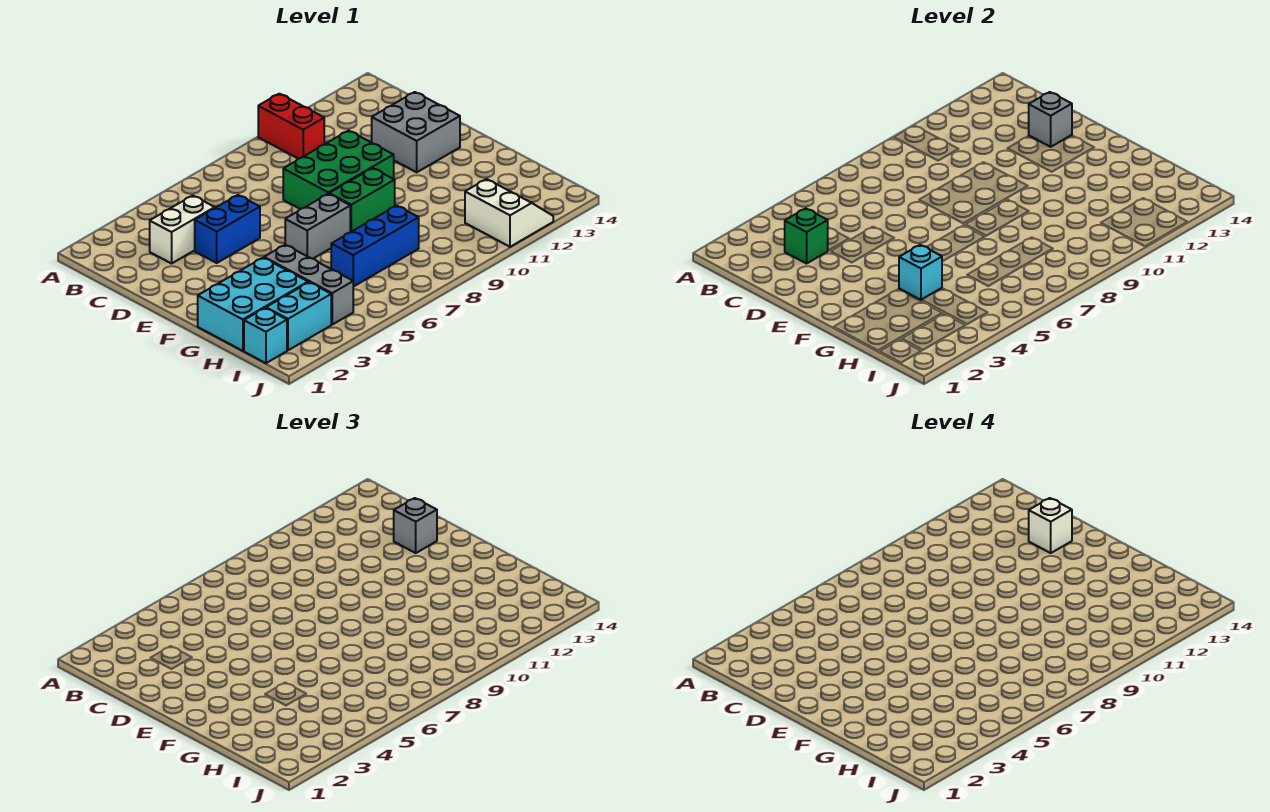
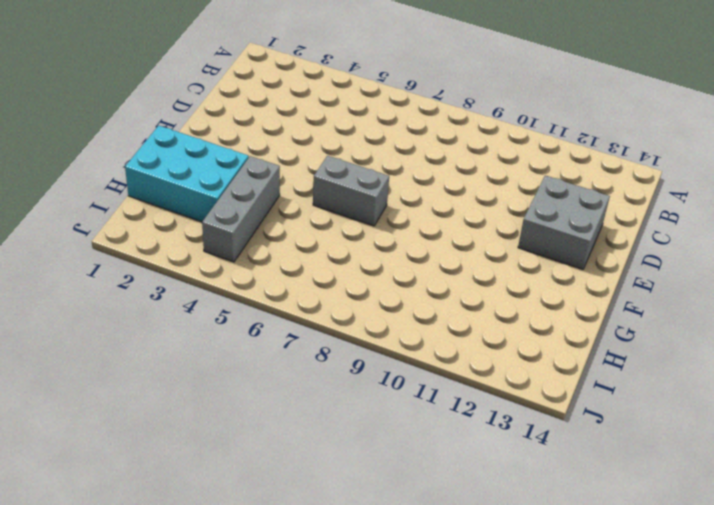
none -> red brick A10:B10 level 1
none -> white brick C3:C4 level 1
none -> blue brick D4:D5 level 1

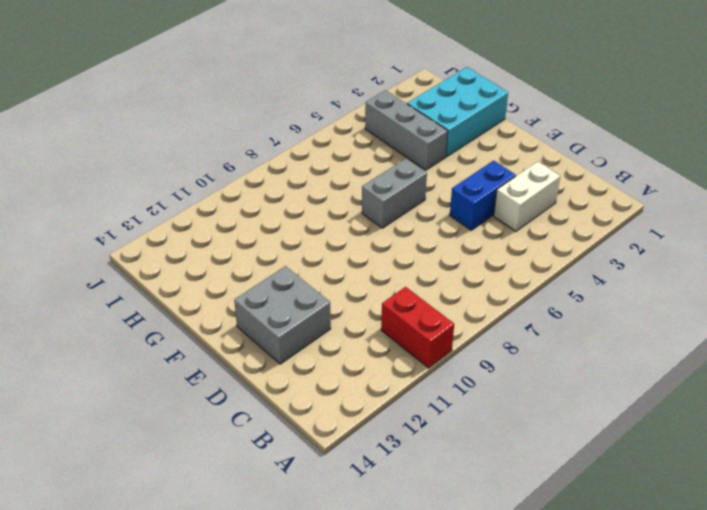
none -> green brick D8:E10 level 1
none -> green brick F8:F9 level 1
none -> blue brick H6:H8 level 1

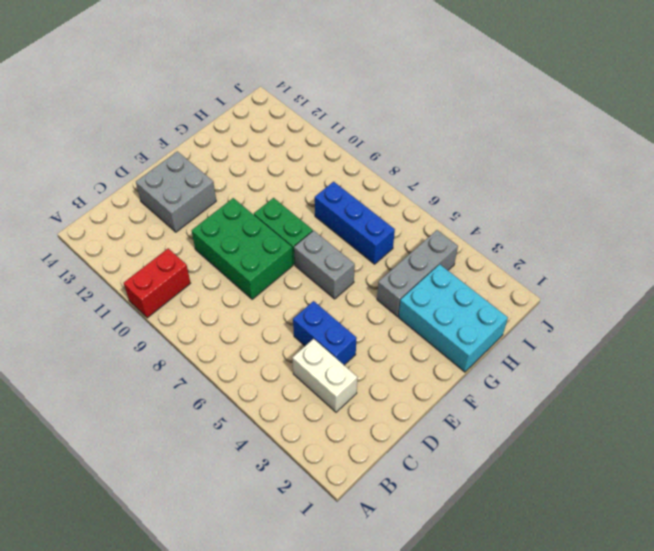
none -> cyan brick I1 level 1
none -> cyan brick I2:I3 level 1
none -> white slope I11:J12 level 1 top 11

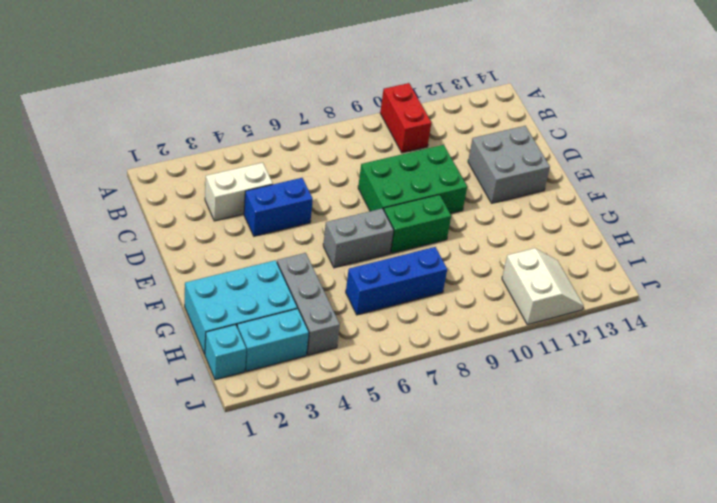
none -> green brick C3 level 2
none -> grey brick D13 level 2
none -> cyan brick G4 level 2

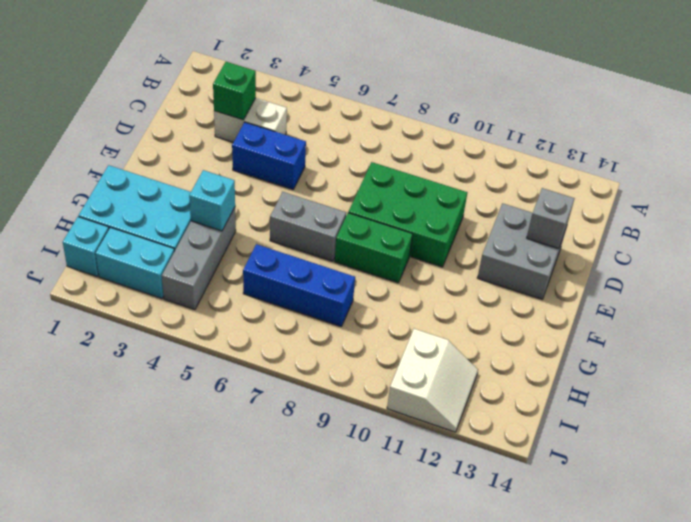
none -> red brick A10:B10 level 1
none -> grey brick D13 level 3
none -> white brick D13 level 4

